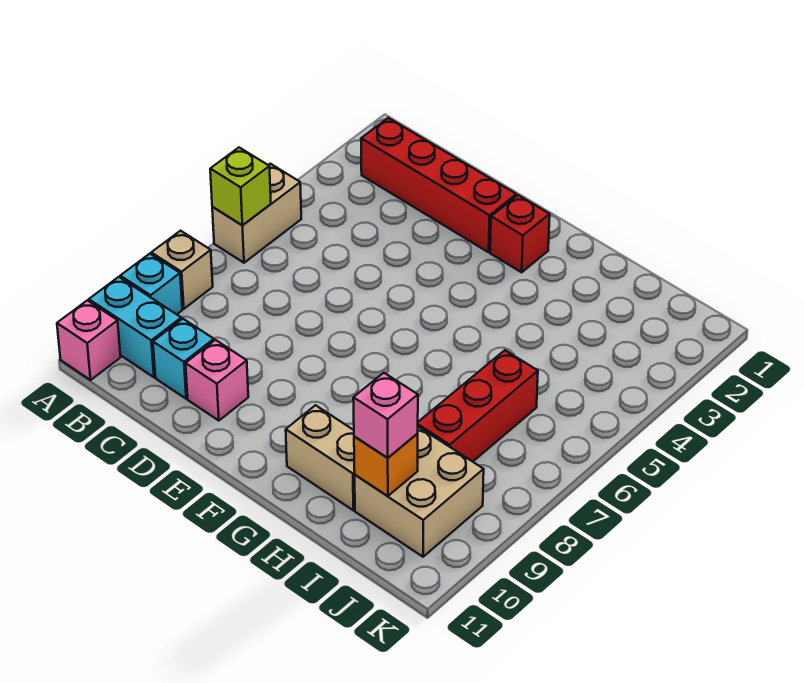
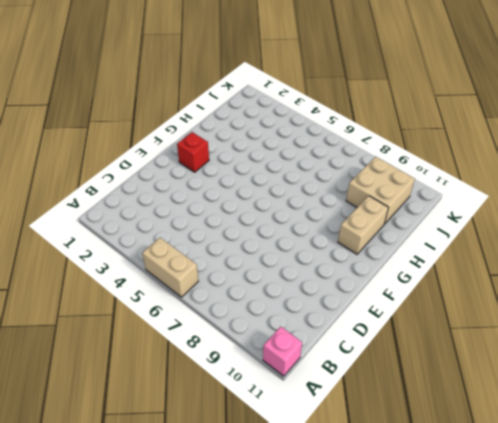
none -> tan brick A8 level 1
none -> cyan brick A9 level 1
none -> cyan brick A10:B10 level 1

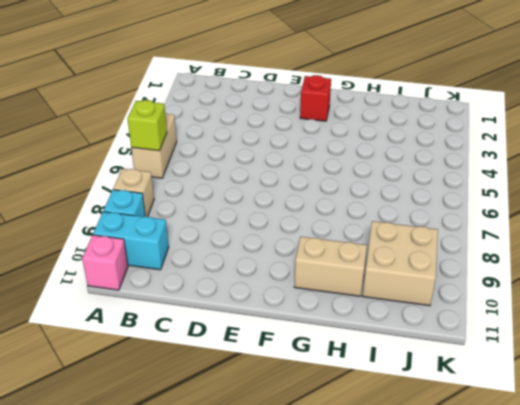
none -> red brick B2:E2 level 1
none -> cyan brick C10 level 1
none -> pink brick D10 level 1

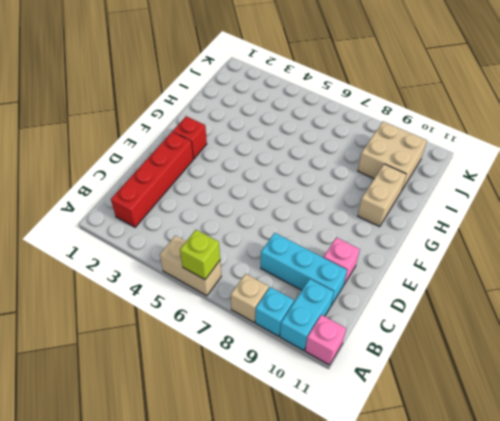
cyan brick C8:C10 level 1 -> cyan brick C10 level 1
none -> red brick I6:I8 level 1
none -> orange brick I10 level 2
none -> pink brick I10 level 3

